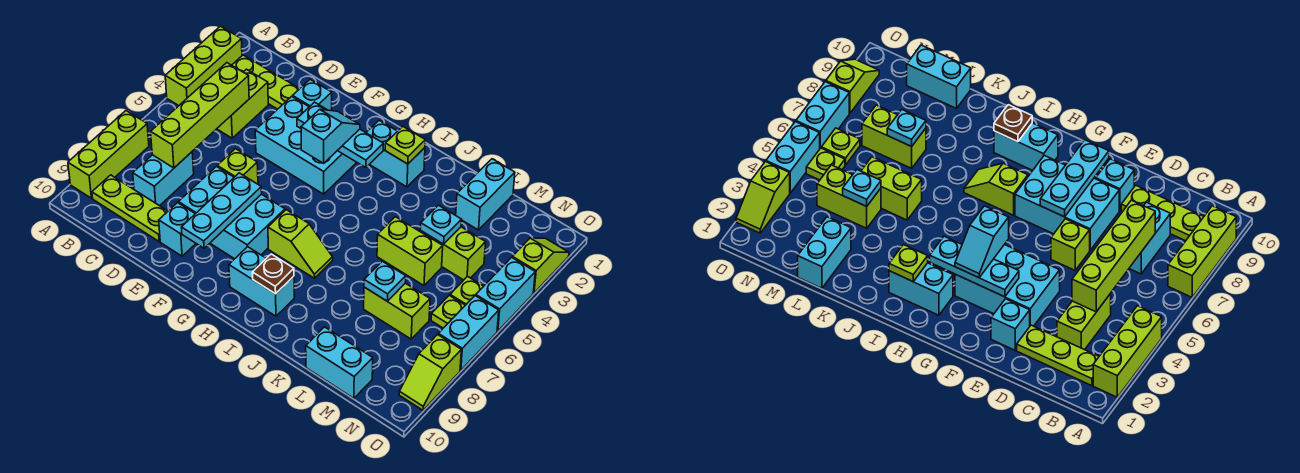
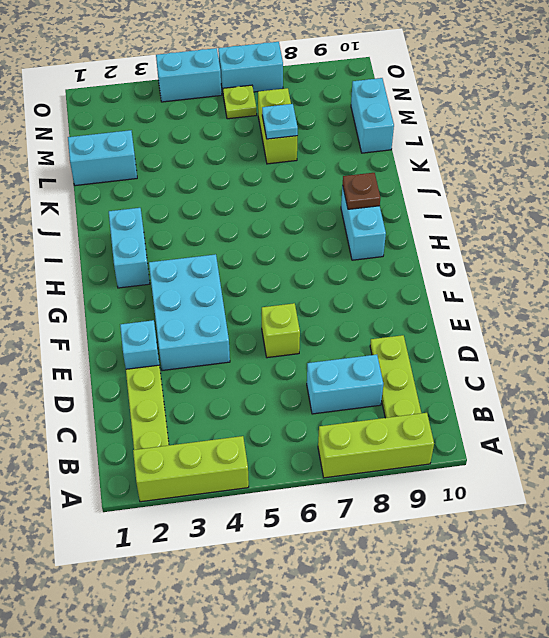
none -> lime brick C3:C4 level 1
none -> cyan brick E7:G8 level 1
none -> cyan brick E9 level 1
none -> lime slope H7:I7 level 1 top H

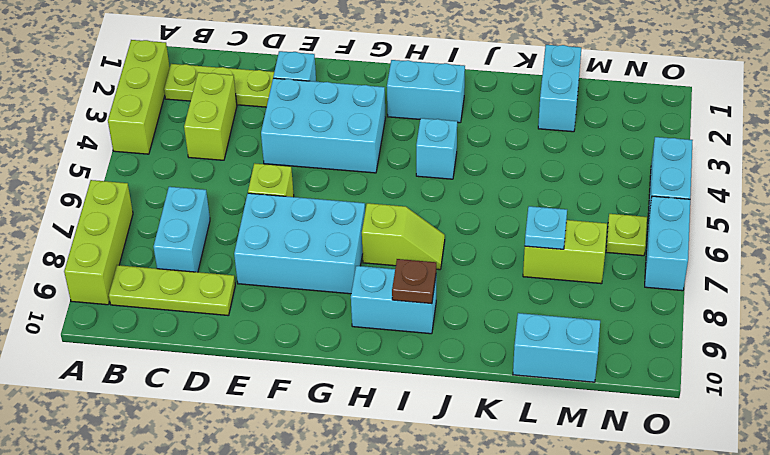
cyan brick I4 level 1 -> cyan brick E9 level 1
none -> lime brick K5:L5 level 1
none -> lime brick L4:M4 level 1
none -> lime plate N5 level 1
none -> lime slope O2:O3 level 1 top 3

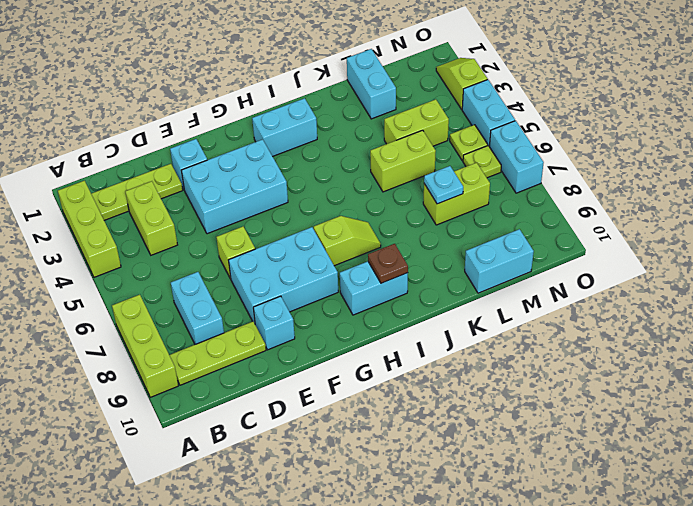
none -> lime slope O8:O9 level 1 top 8
none -> lime brick C4:C7 level 2
none -> cyan plate F3:H3 level 2
none -> cyan plate F7:F9 level 2

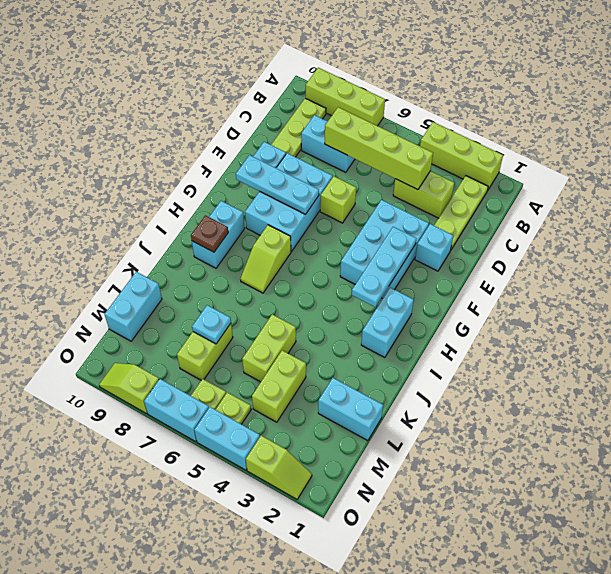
none -> lime plate I2 level 2
none -> cyan plate L4 level 2
none -> cyan slope G3:G4 level 3 top 4

